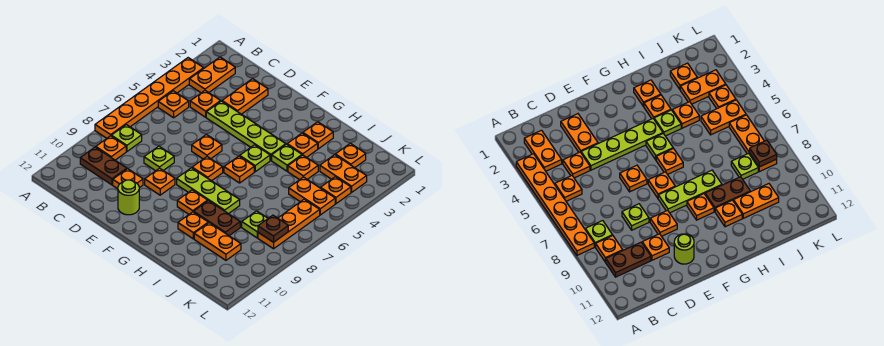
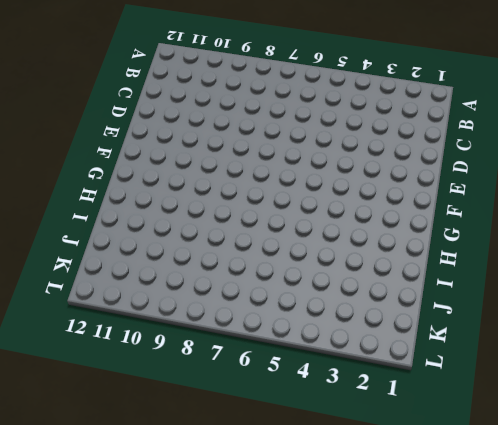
none -> orange plate A3:A8 level 1
none -> orange plate B2:B3 level 1
none -> orange plate B5 level 1
none -> lime plate B8 level 1

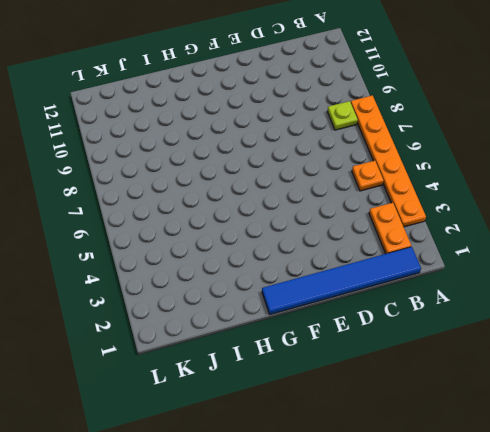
blue tile B1:G1 level 1 -> none
none -> orange plate B9 level 1
none -> brown plate B10:C10 level 1
none -> orange plate C4 level 1
none -> orange plate D2:D3 level 1

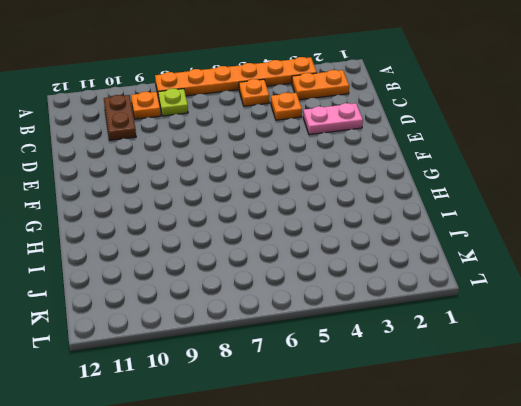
pink plate D2:D3 level 1 -> orange plate D2:D3 level 1
none -> lime plate D4:G4 level 1
none -> lime plate D8 level 1
none -> orange plate D10 level 1
none -> orange plate E6 level 1

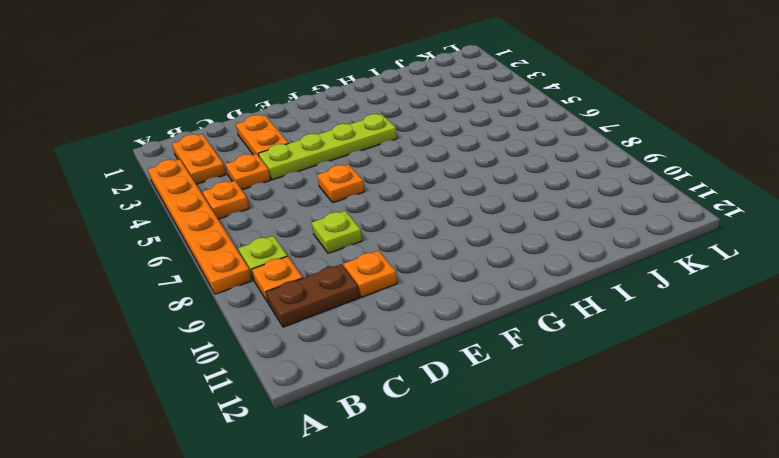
none -> orange plate E9 level 1
none -> lime round brick E11 level 1
none -> orange plate F7 level 1
none -> lime plate F8:H8 level 1

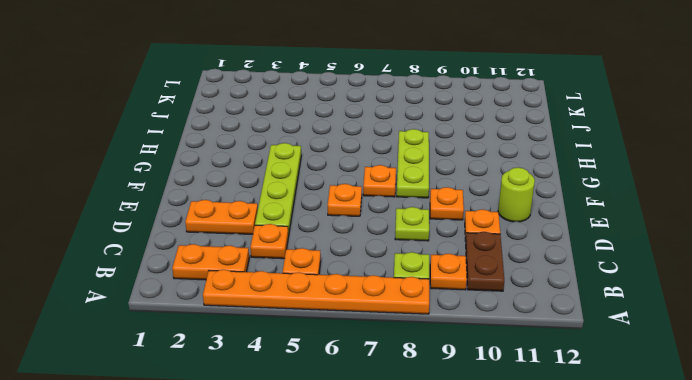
none -> lime plate G5 level 1
none -> orange plate G6 level 1
none -> orange plate G9 level 1
none -> orange plate H2 level 1

